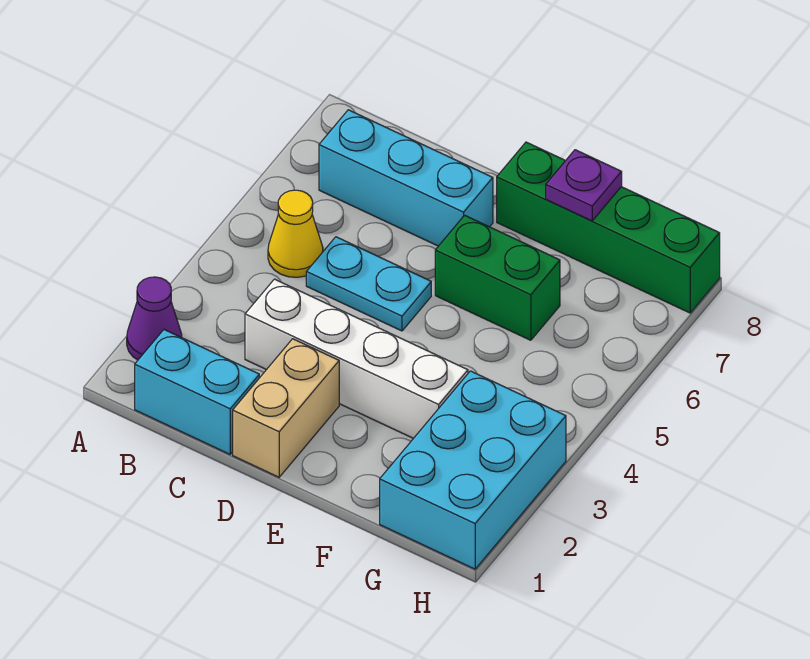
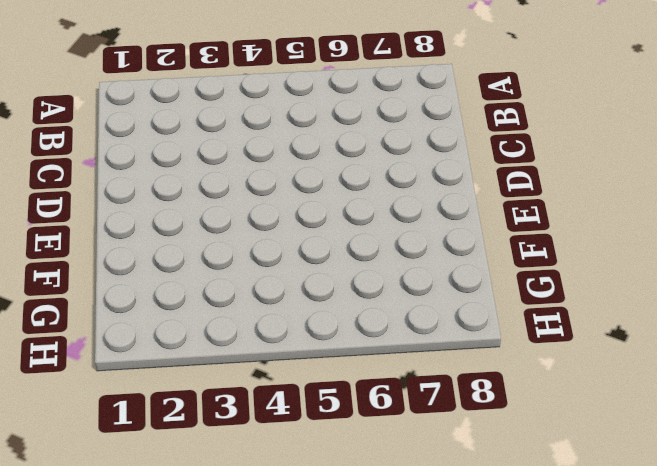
none -> purple cone A2 level 1
none -> cyan brick B1:C1 level 1

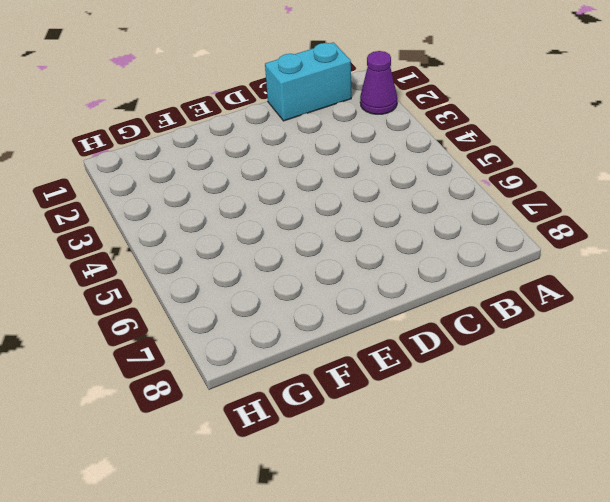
none -> yellow cone B5 level 1
none -> cyan brick B7:D7 level 1

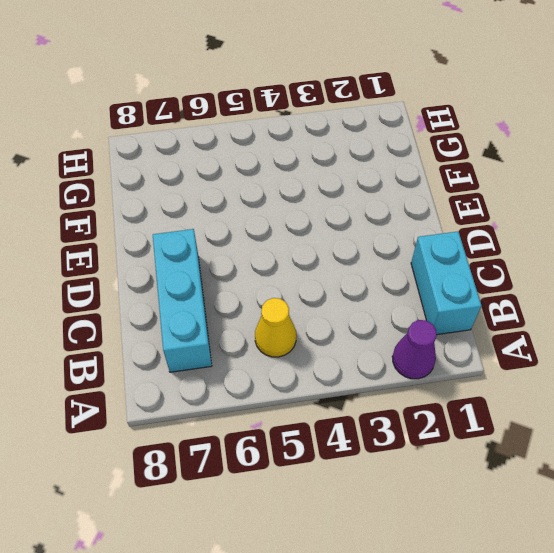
none -> white brick C3:F3 level 1
none -> cyan plate C5:D5 level 1

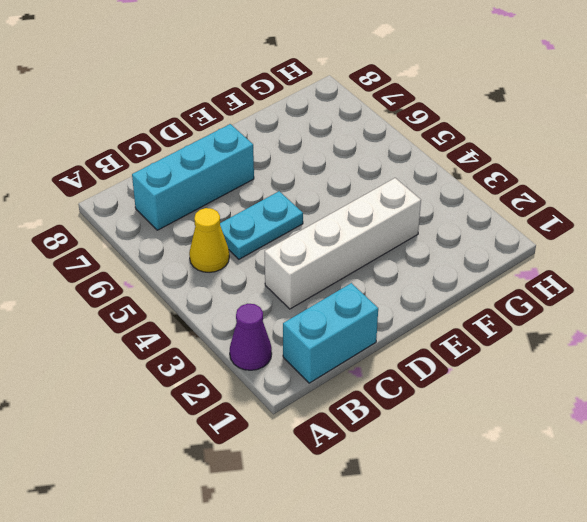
none -> tan brick D1:D2 level 1
none -> green brick E6:F6 level 1

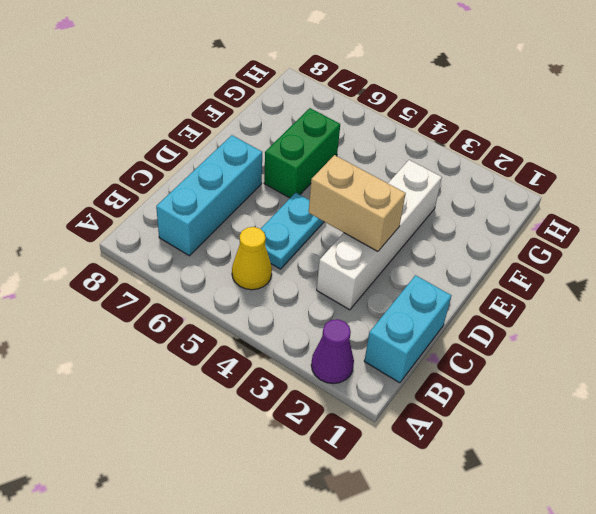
tan brick D3:D4 level 2 -> tan brick D1:D2 level 1
none -> green brick E8:H8 level 1
none -> cyan brick G1:H3 level 1

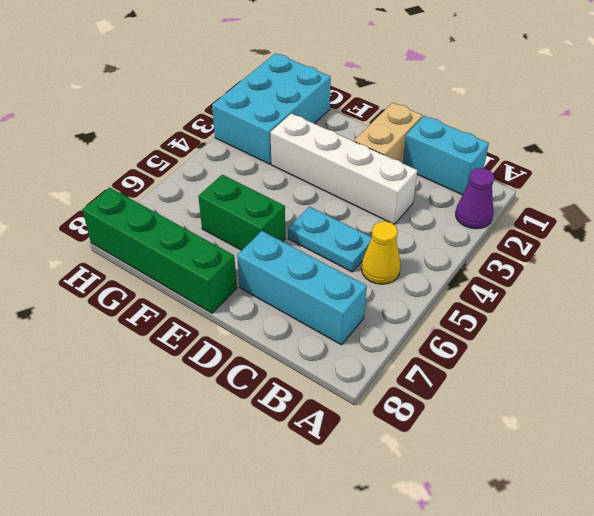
none -> purple plate F8 level 2

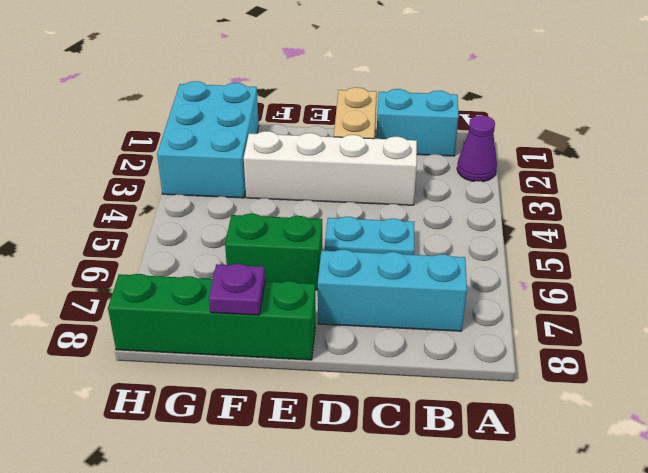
none -> yellow cone B5 level 1

